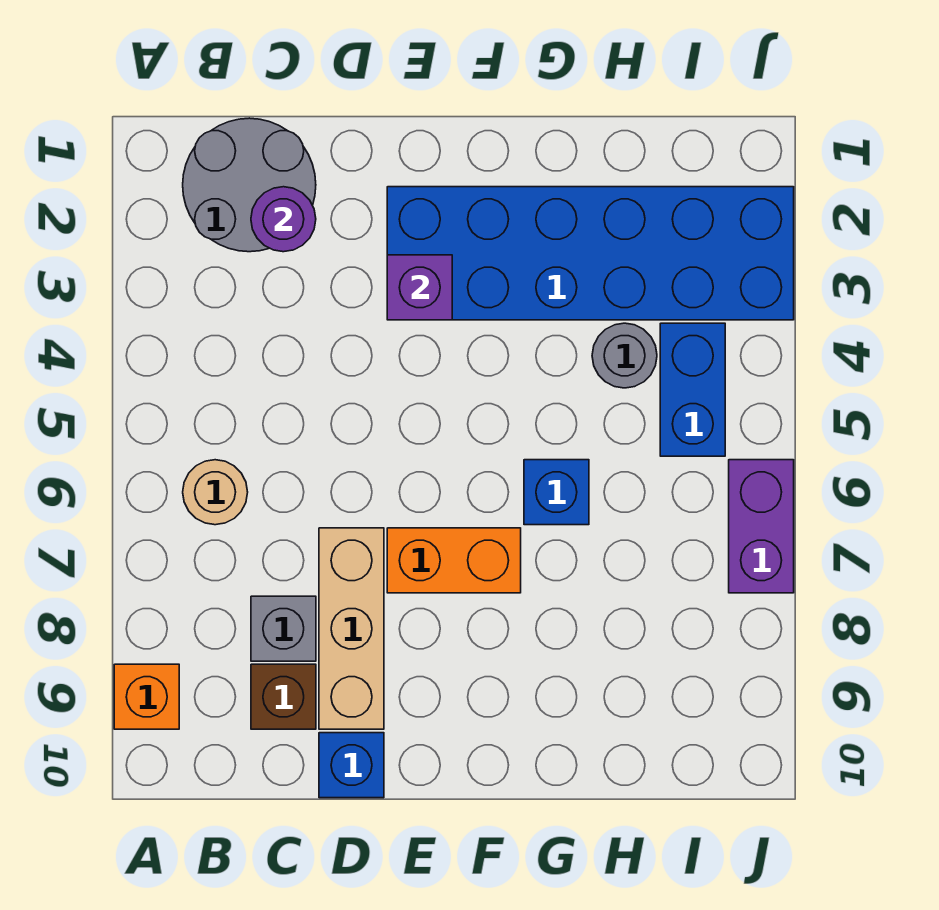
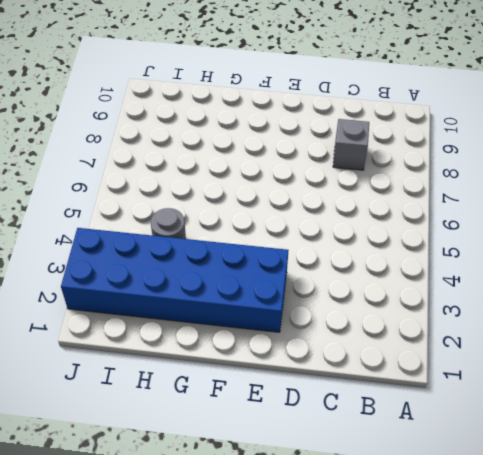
none -> orange brick A9 level 1
none -> grey round brick B1:C2 level 1
none -> tan round brick B6 level 1

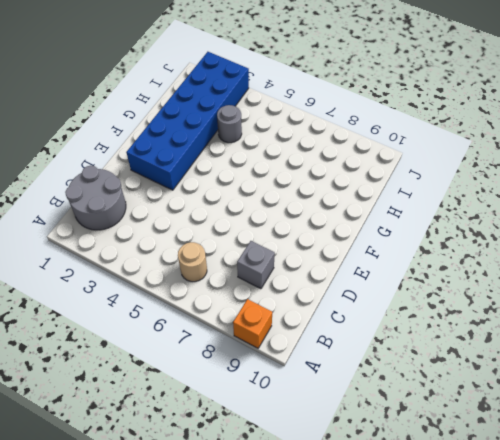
none -> brown brick C9 level 1
none -> tan brick D7:D9 level 1
none -> blue brick D10 level 1

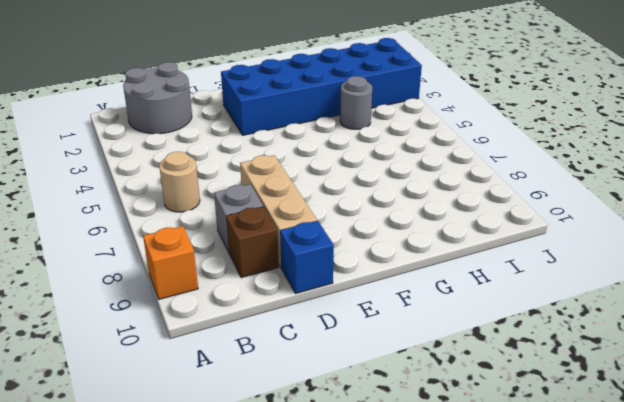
none -> orange brick E7:F7 level 1
none -> blue brick G6 level 1
none -> blue brick I4:I5 level 1

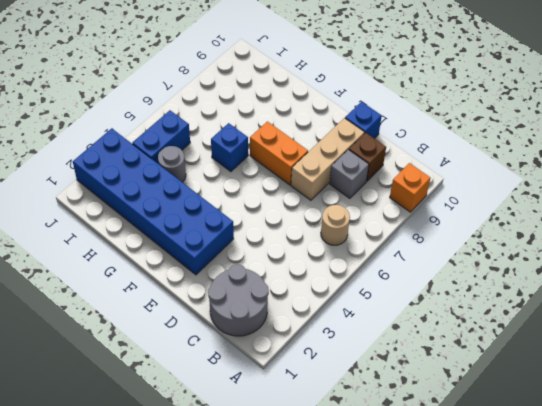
none -> purple brick J6:J7 level 1
none -> purple round brick C2 level 2
none -> purple brick E3 level 2

